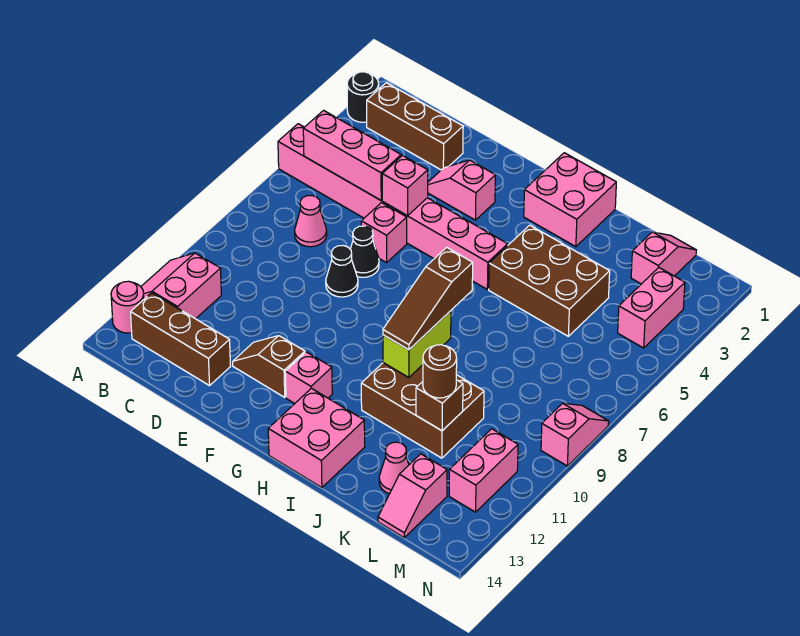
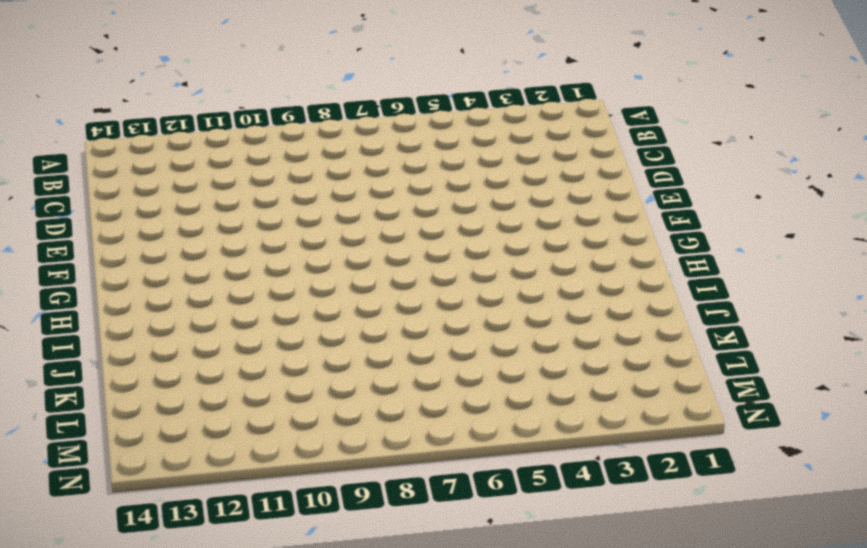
none -> black round brick A2 level 1
none -> pink brick A5:H5 level 1
none -> pink slope A11:B12 level 1 top B

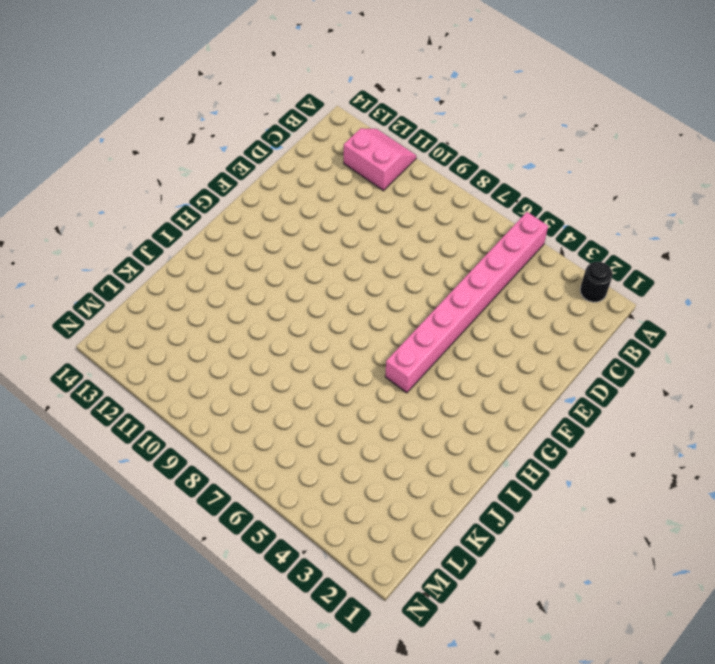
none -> pink round brick A13 level 1
none -> brown brick B2:D2 level 1
none -> brown brick B13:D13 level 1

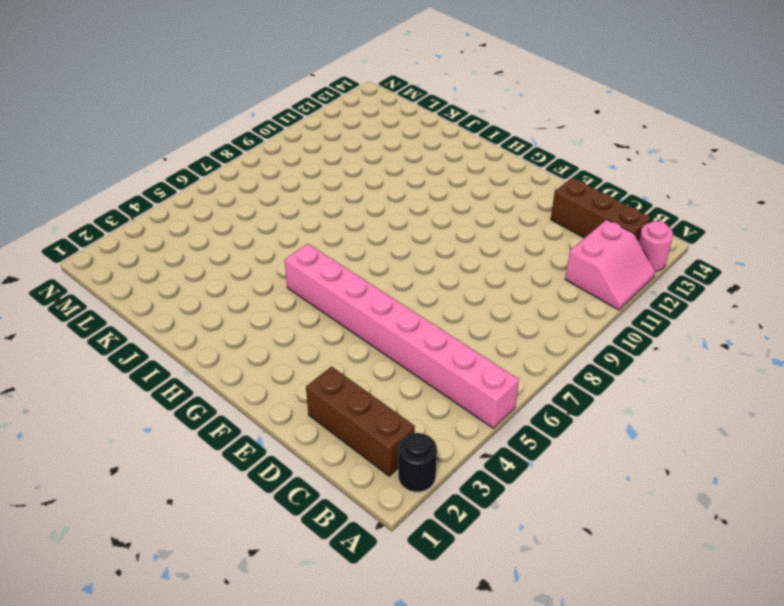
none -> pink cone C7 level 1
none -> pink slope E3:F3 level 1 top F
none -> pink brick E6 level 1

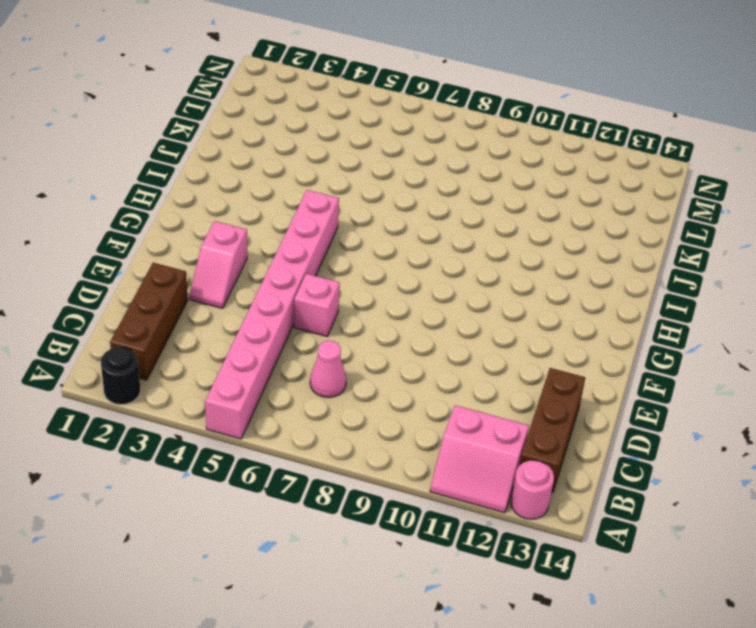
none -> black cone E7 level 1
none -> black cone E8 level 1
none -> brown slope E12:F12 level 1 top F

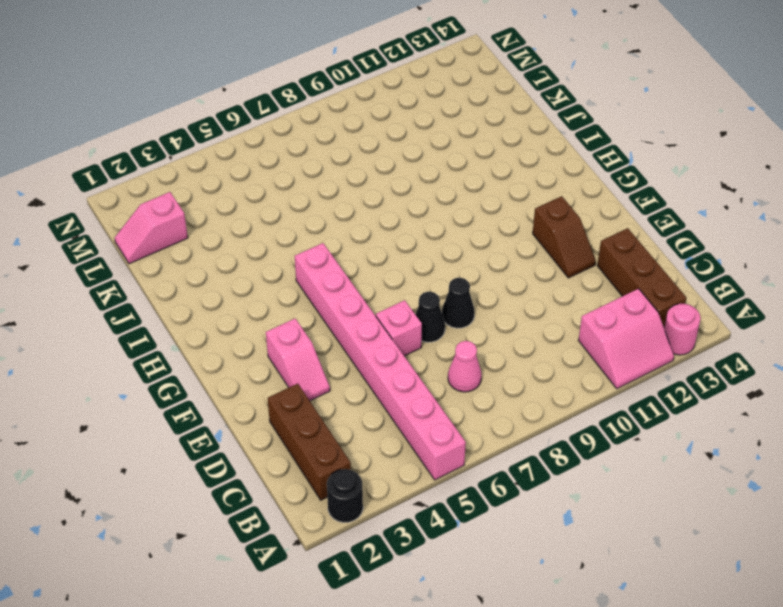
none -> pink brick G12 level 1
none -> pink brick H1:I2 level 1
none -> pink brick H13:I14 level 1

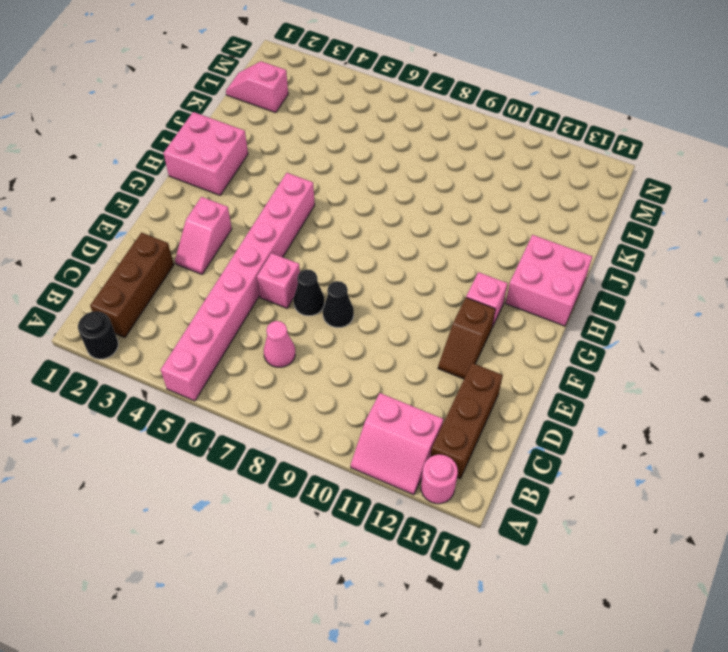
none -> brown brick I4:K5 level 1
none -> brown brick I10:K11 level 1
none -> pink cone K13 level 1

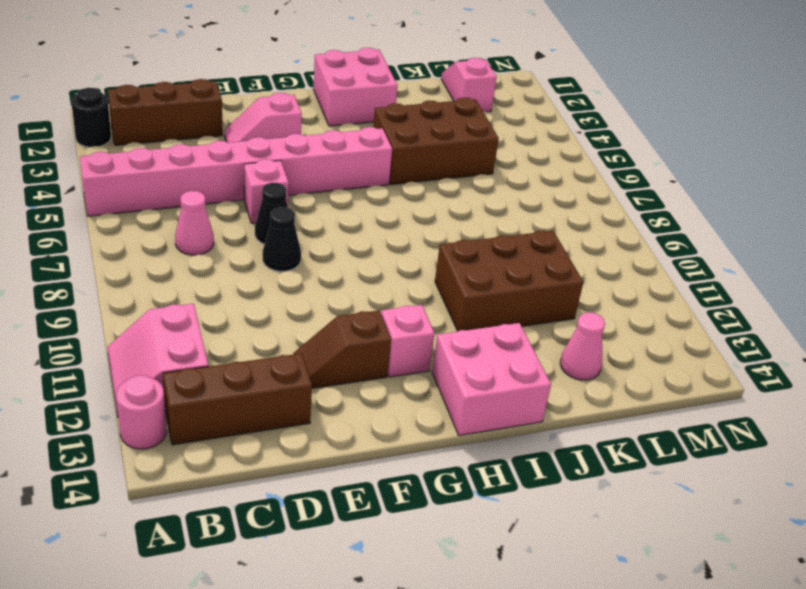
none -> pink slope L13:L14 level 1 top 13
none -> pink brick M3:M4 level 1
none -> pink brick M11:M12 level 1

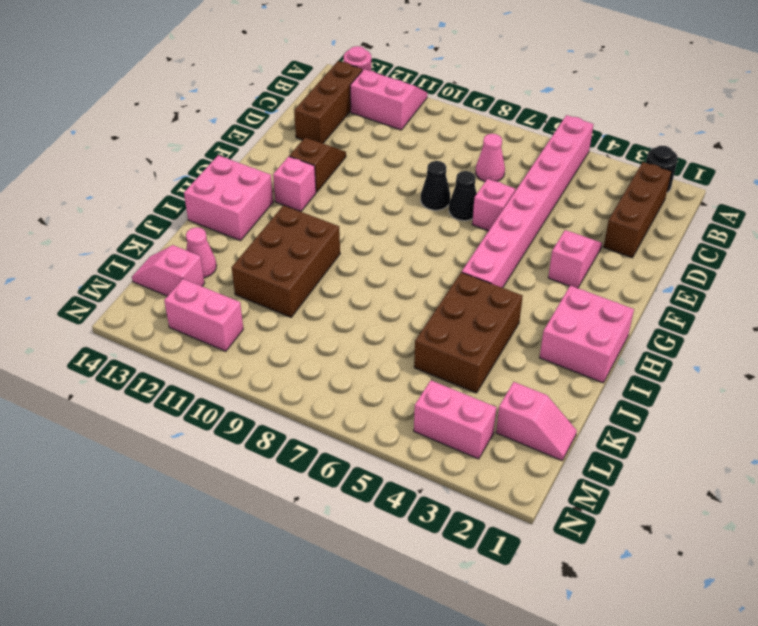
none -> pink slope N8:N9 level 1 top 9
none -> pink brick B5:D5 level 2
none -> pink brick E5 level 2

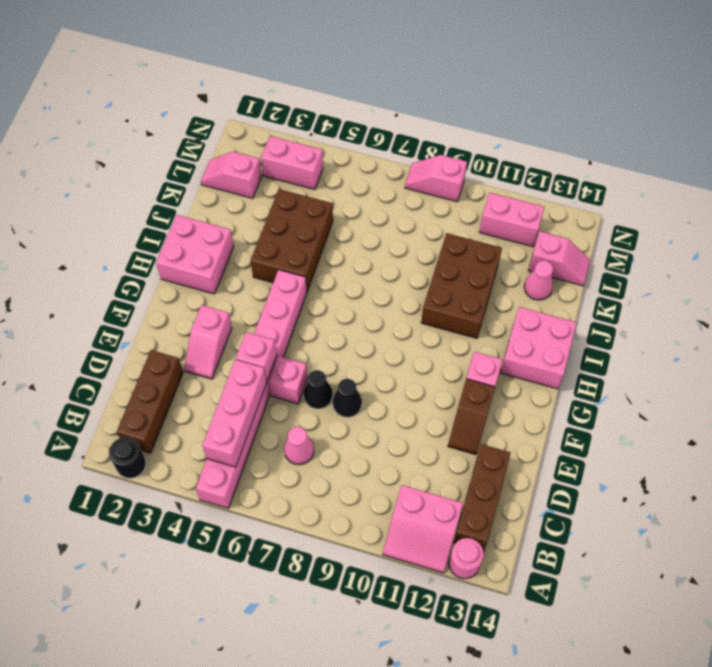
none -> lime brick I9:I10 level 2
none -> brown brick K11 level 2
none -> brown slope I8:I10 level 3 top 8

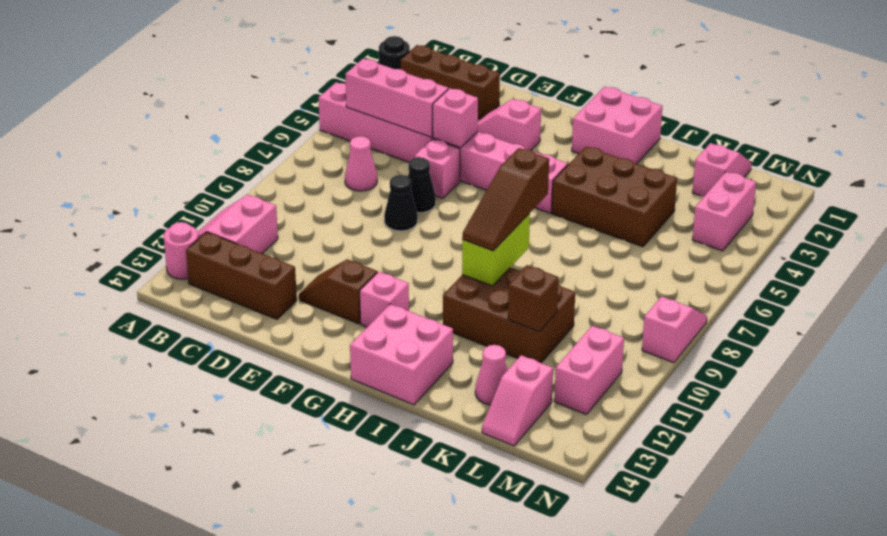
none -> brown round brick K11 level 3

